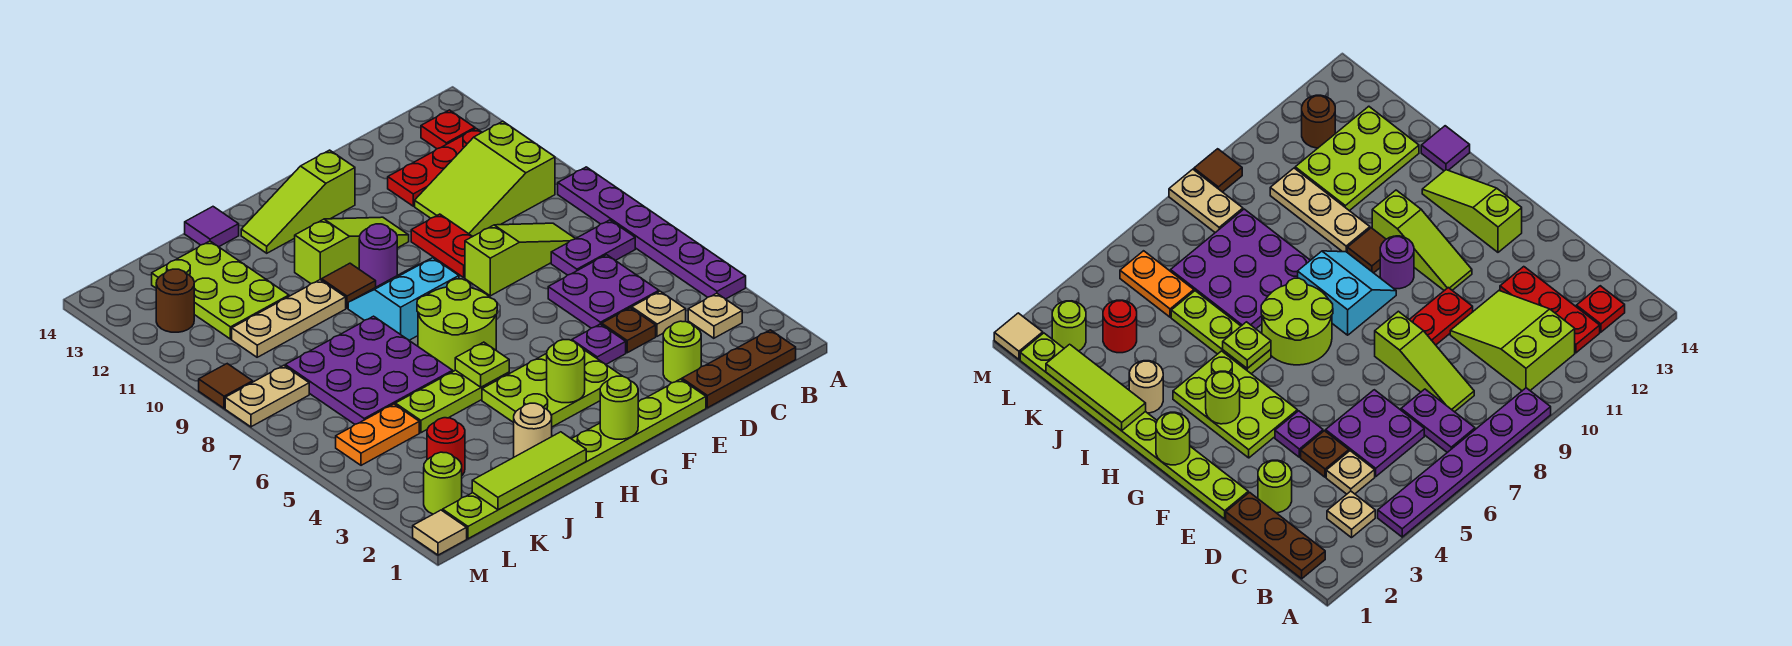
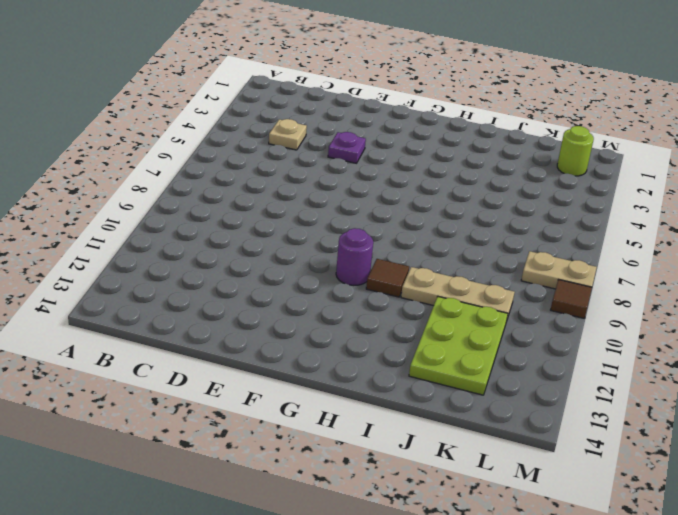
none -> purple plate A4:A9 level 1
none -> brown plate B1:D1 level 1
none -> tan plate B3 level 1
none -> purple plate B7:C7 level 1

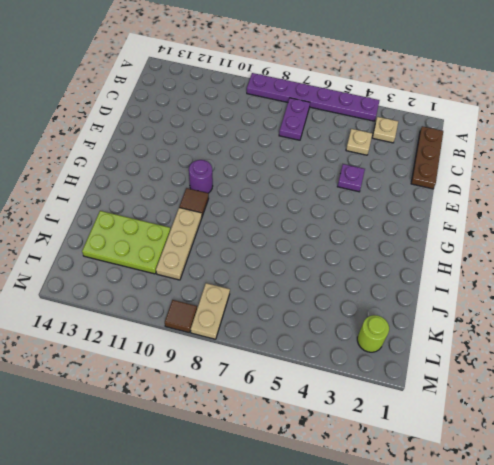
none -> lime slope B10:D11 level 1 top B
none -> red plate B12:D12 level 1
none -> red plate B13 level 1
none -> purple plate C5:D6 level 1

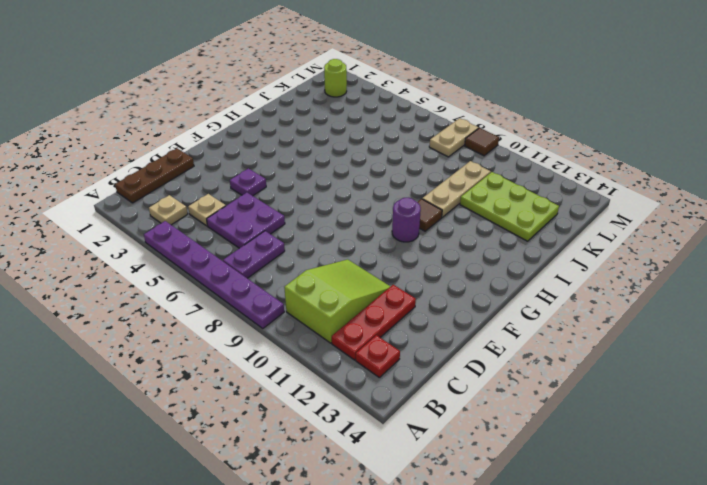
none -> lime slope C8:E8 level 1 top E
none -> lime round brick D2 level 1
none -> brown plate D4 level 1
none -> lime plate E1:L1 level 1

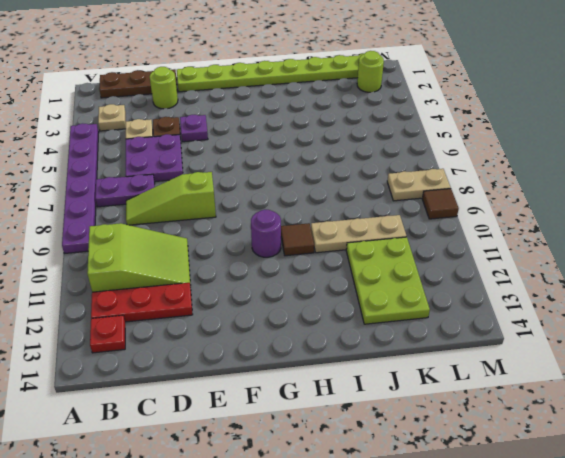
none -> red plate E9:E10 level 1
none -> lime plate F3:H4 level 1
none -> lime slope F11:H11 level 1 top H
none -> lime slope F13:H13 level 1 top F

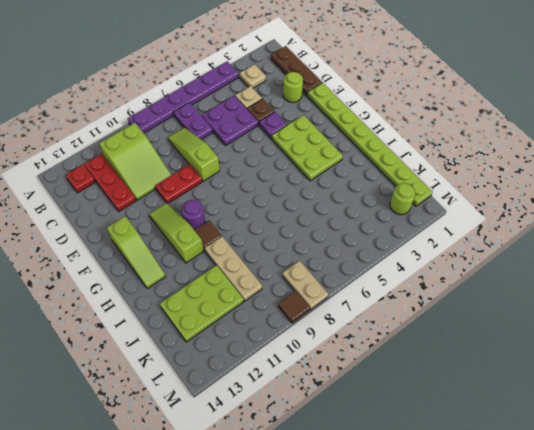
none -> lime round brick G6:H7 level 1
none -> cyan slope G8:H9 level 1 top 8
none -> lime plate H5:J5 level 1
none -> tan round brick I2 level 1

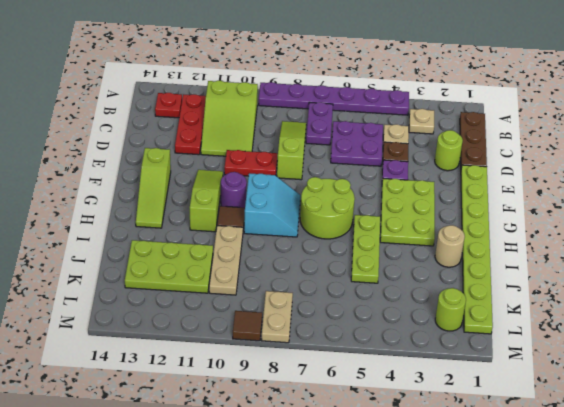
cyan slope G8:H9 level 1 top 9 -> cyan slope G8:H9 level 1 top 8
none -> purple plate I6:K8 level 1
none -> purple tile I14 level 1
none -> red round brick K3 level 1
none -> orange plate K5:L5 level 1

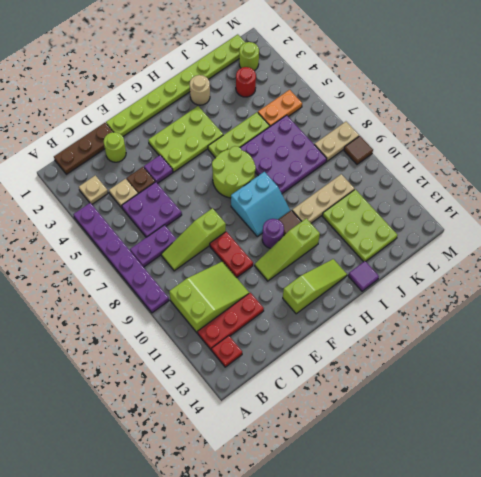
none -> brown round brick L12 level 1
none -> tan tile M1 level 1
none -> lime round brick G1 level 2
none -> lime round brick G3 level 2

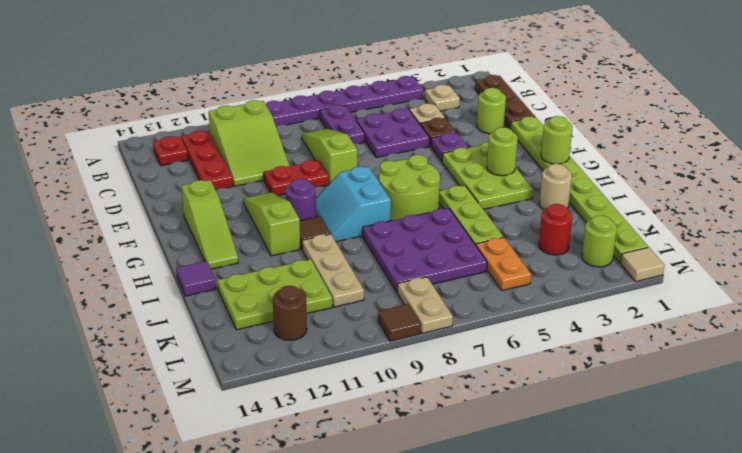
none -> lime plate H5 level 2
none -> lime tile I1:K1 level 2

